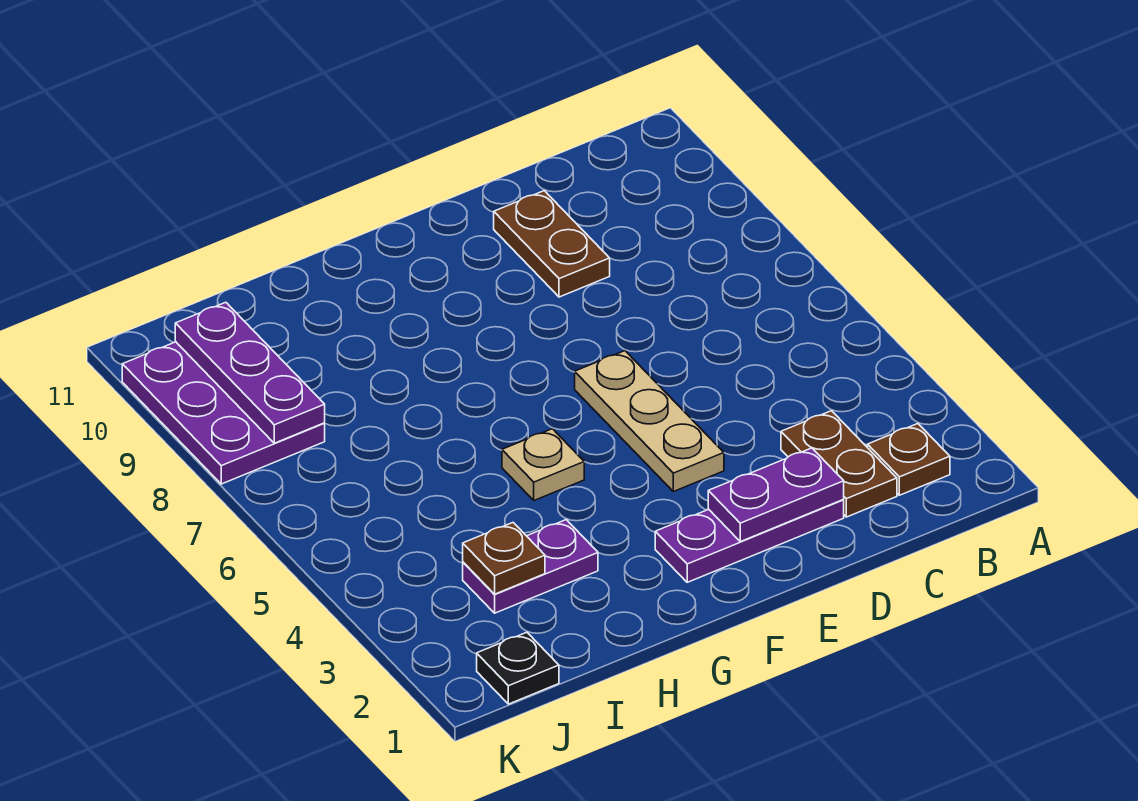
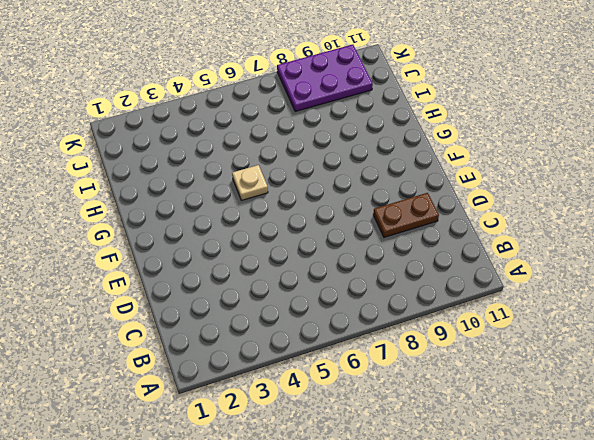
none -> brown plate B2 level 1
none -> brown plate C2:C3 level 1
none -> purple plate D2:F2 level 1

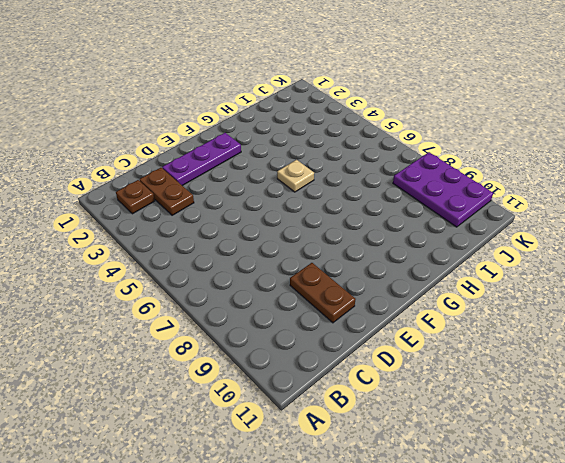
none -> tan plate E4:E6 level 1
none -> purple plate H3:I3 level 1
none -> black plate J1 level 1

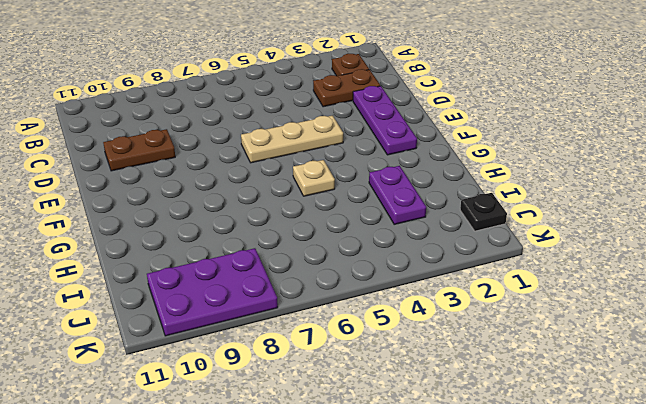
none -> purple plate D2:E2 level 2
none -> brown plate I3 level 2
none -> purple plate J8:J10 level 2

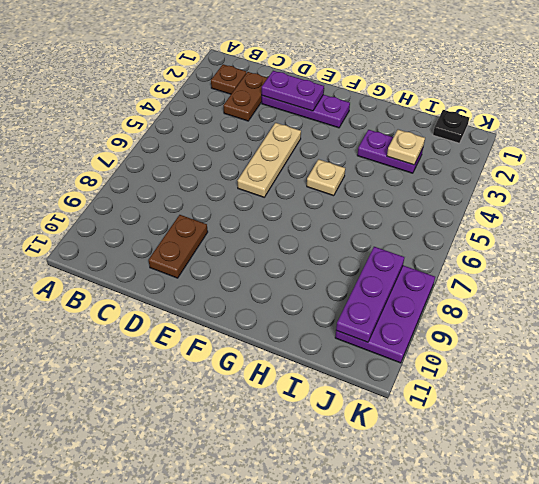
tan plate I3 level 2 -> brown plate I3 level 2

